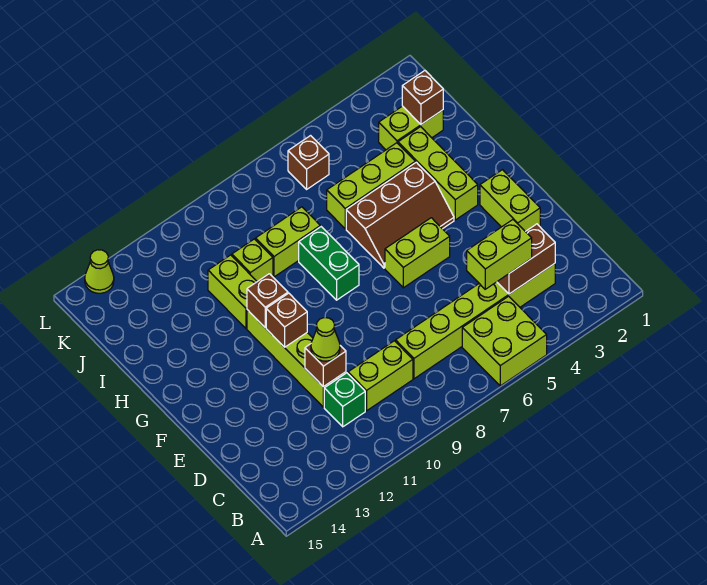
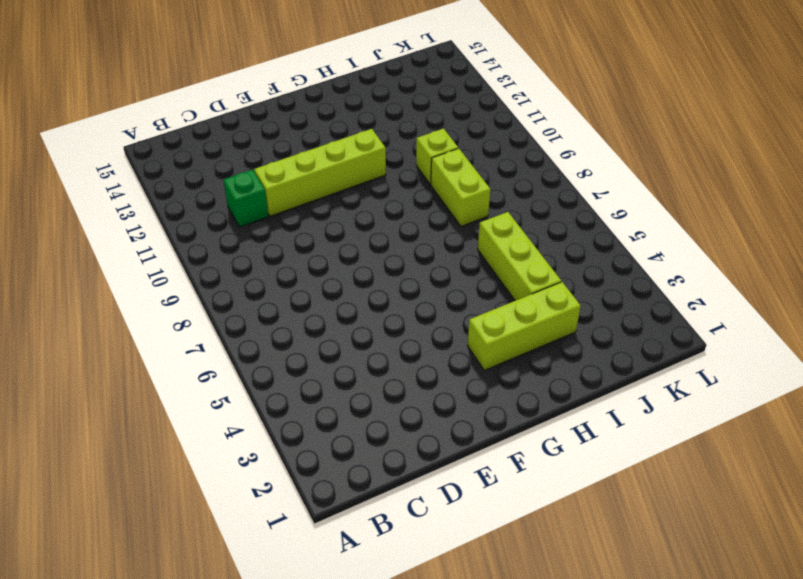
none -> lime brick A5:B6 level 1
none -> lime brick C3:C8 level 1
none -> lime brick C9:C10 level 1

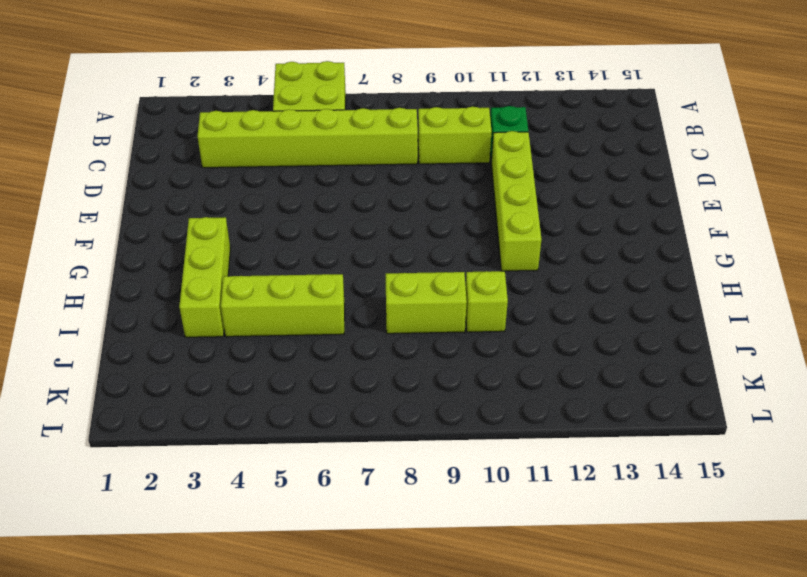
none -> lime brick E2:F2 level 1
none -> lime brick F5:F6 level 1
none -> brown slope G4:H6 level 1 top H

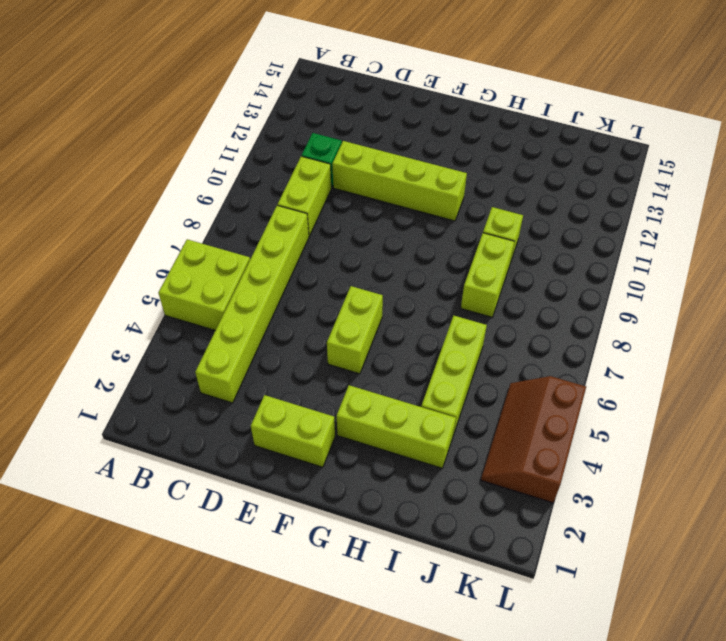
brown slope K3:L5 level 1 top L -> brown slope G4:H6 level 1 top H
none -> green brick G8:H8 level 1
none -> lime brick H11:I11 level 1
none -> lime brick J2:J3 level 1

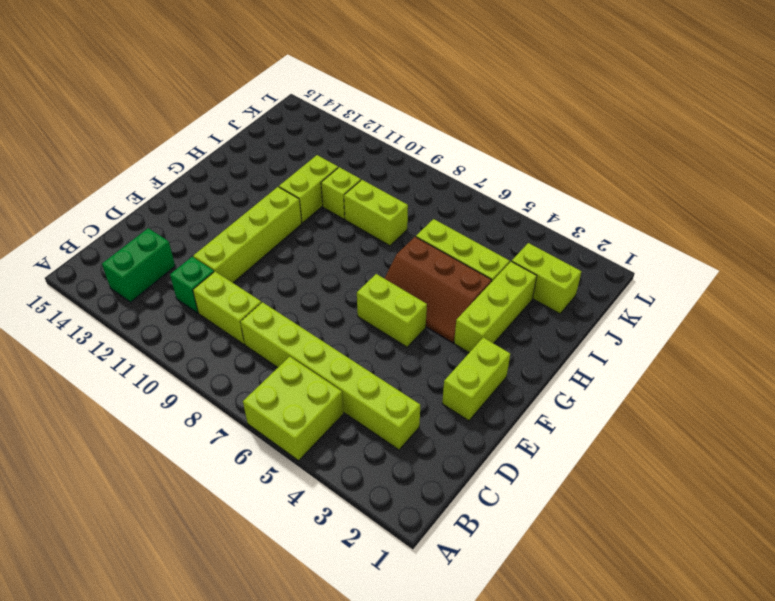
green brick B13:C13 level 1 -> green brick G8:H8 level 1
none -> brown brick K6 level 1
none -> lime cone L14 level 1
none -> brown brick C3:C4 level 2

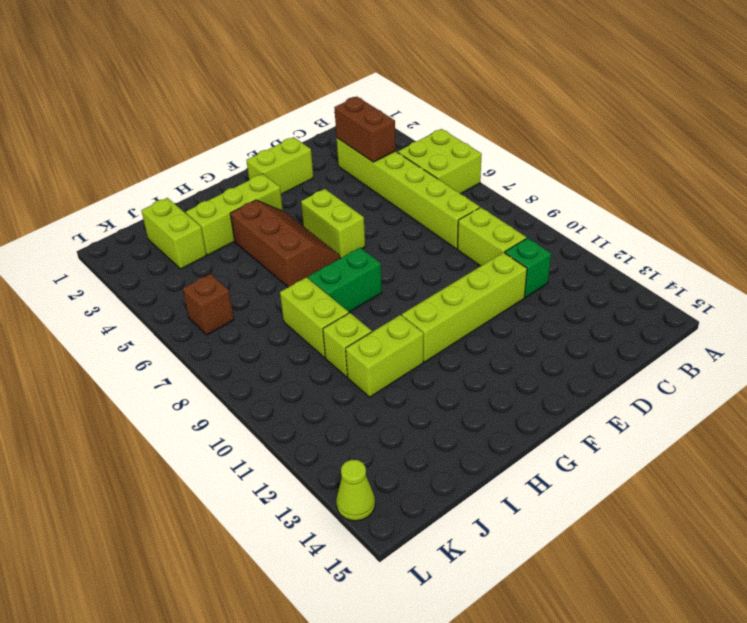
none -> lime brick I4:I6 level 1
none -> brown brick D11 level 2
none -> brown brick F11 level 2

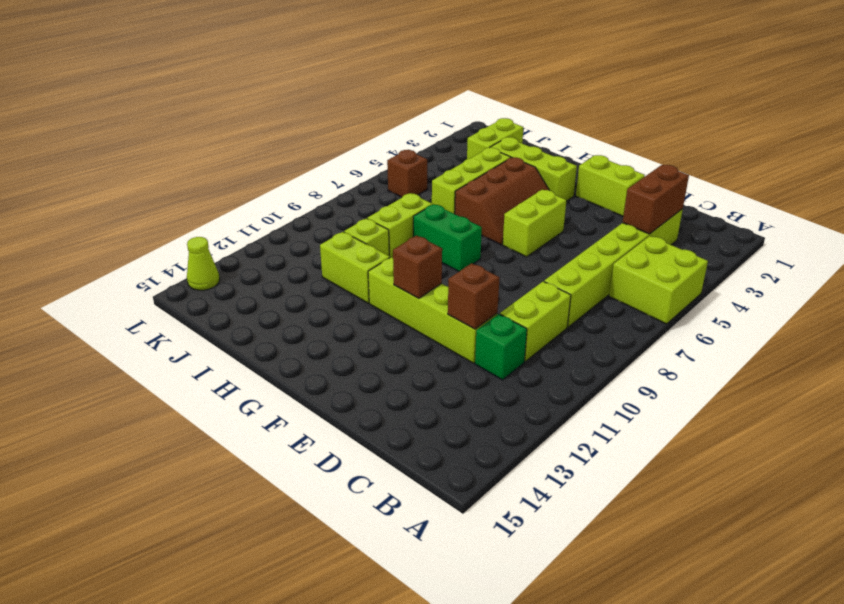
none -> brown brick G11 level 2
none -> brown brick J2 level 2
none -> lime brick C4:C5 level 3

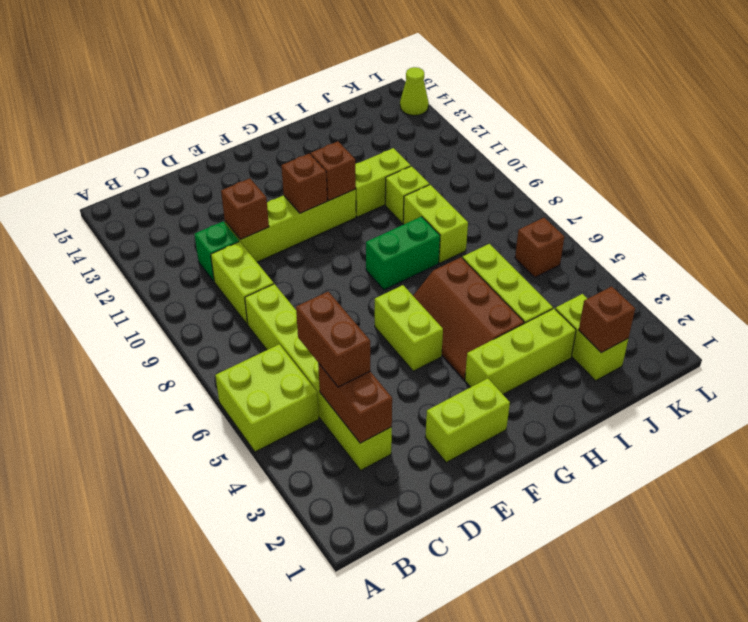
brown brick C4:C5 level 3 -> lime brick C4:C5 level 3
none -> lime cone D11 level 3

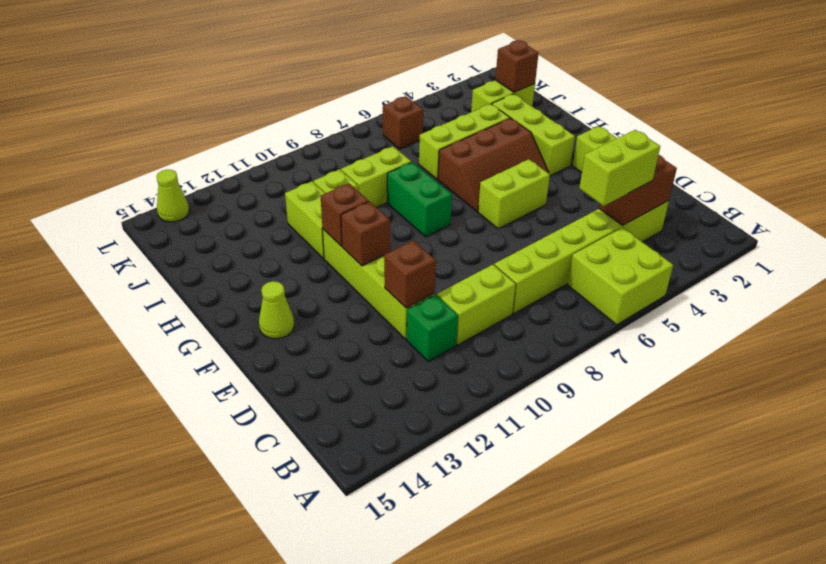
lime cone F14 level 1 -> lime cone D11 level 3

